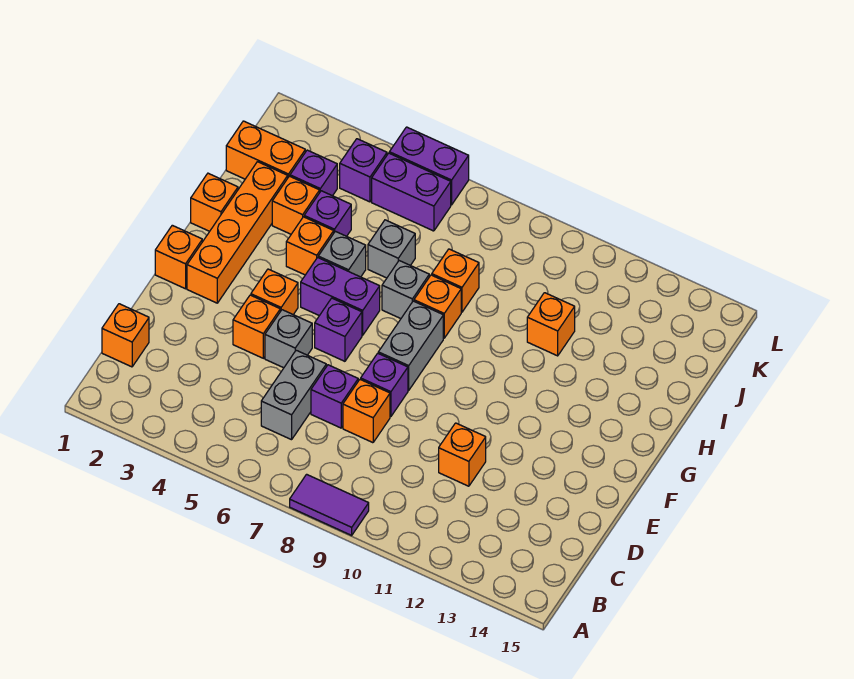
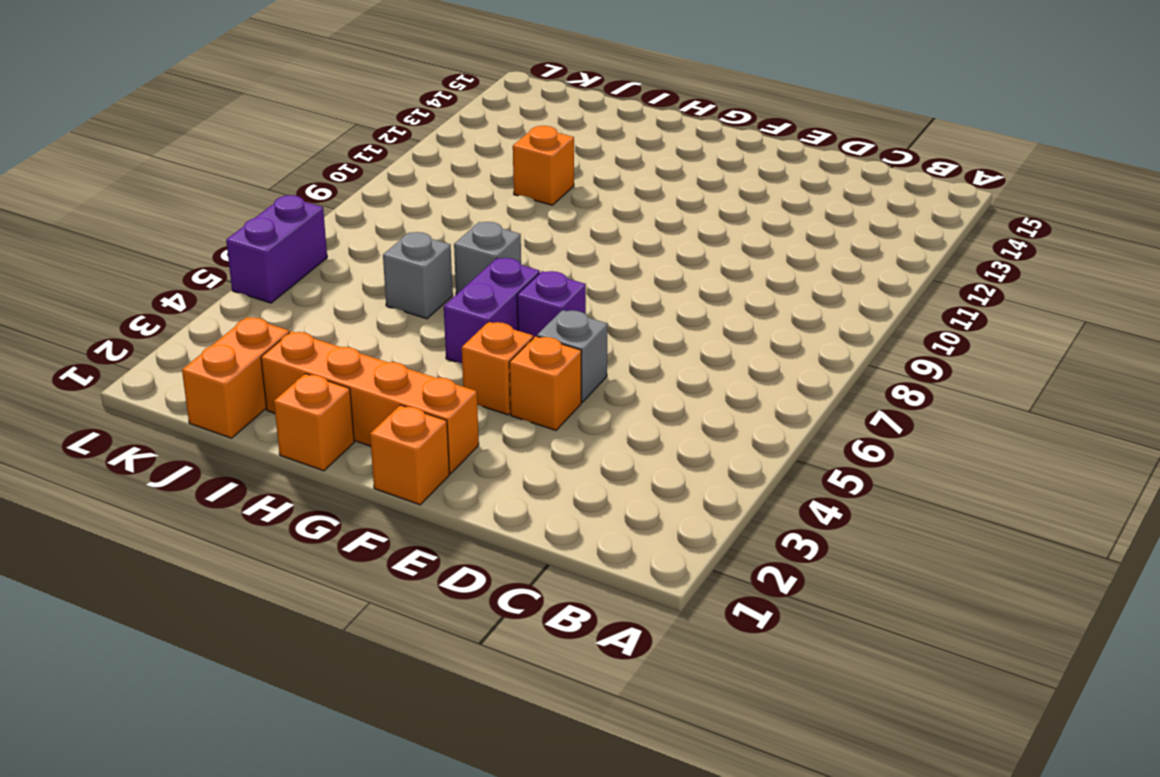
none -> purple tile A8:A9 level 1
none -> orange brick C1 level 1
none -> grey brick C6:D6 level 1
none -> purple brick D7 level 1

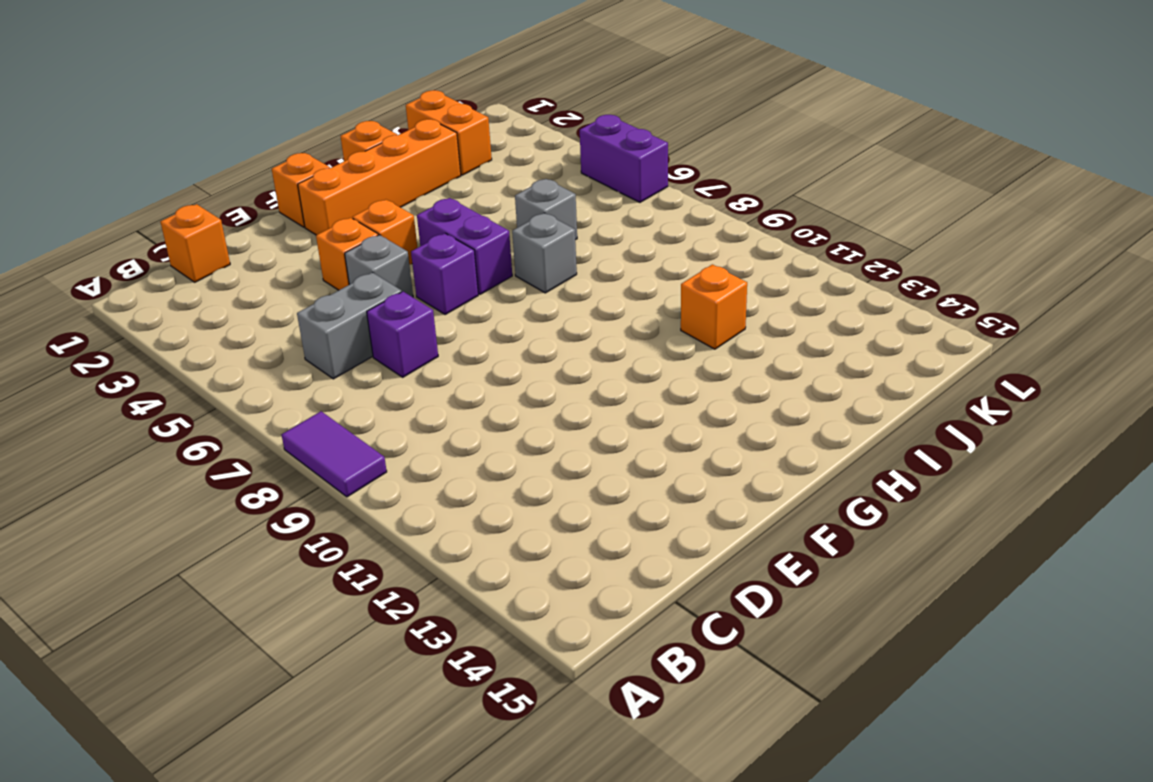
none -> orange brick D8 level 1
none -> orange brick D11 level 1
none -> purple brick E8 level 1
none -> grey brick F8:G8 level 1

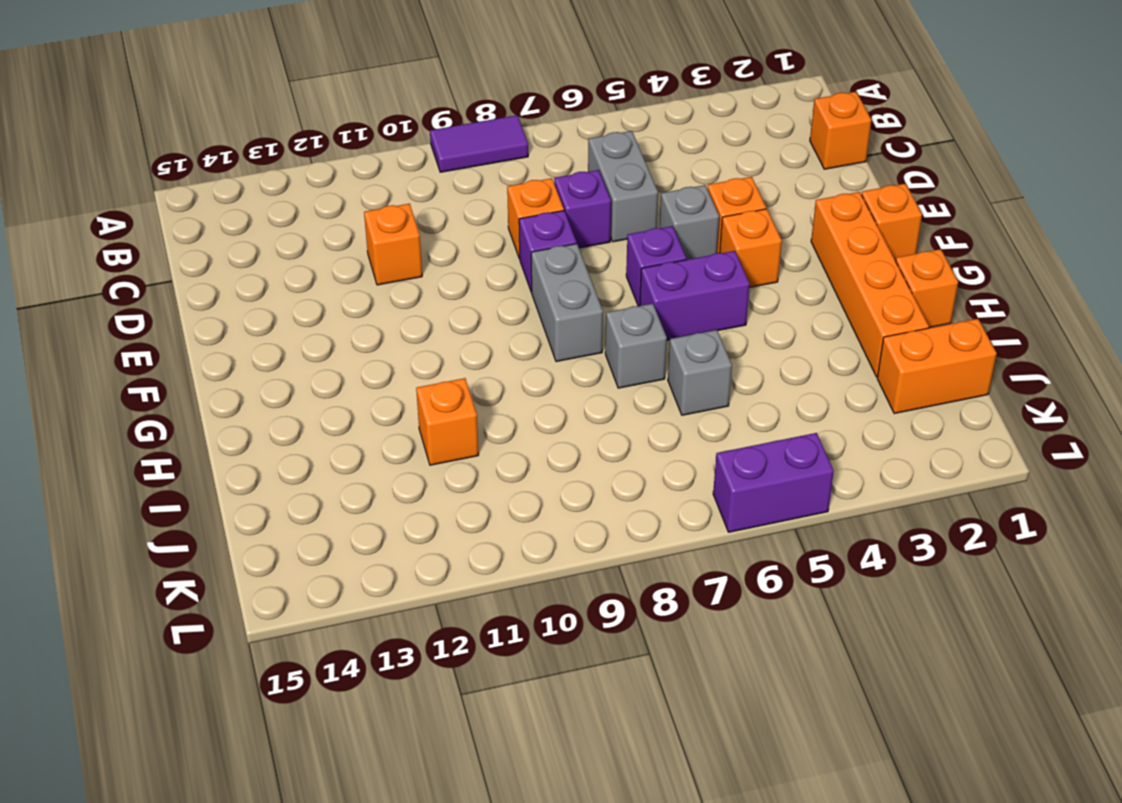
none -> orange brick H4 level 1
none -> grey brick H5 level 1
none -> orange brick H8 level 1
none -> orange brick I3 level 1

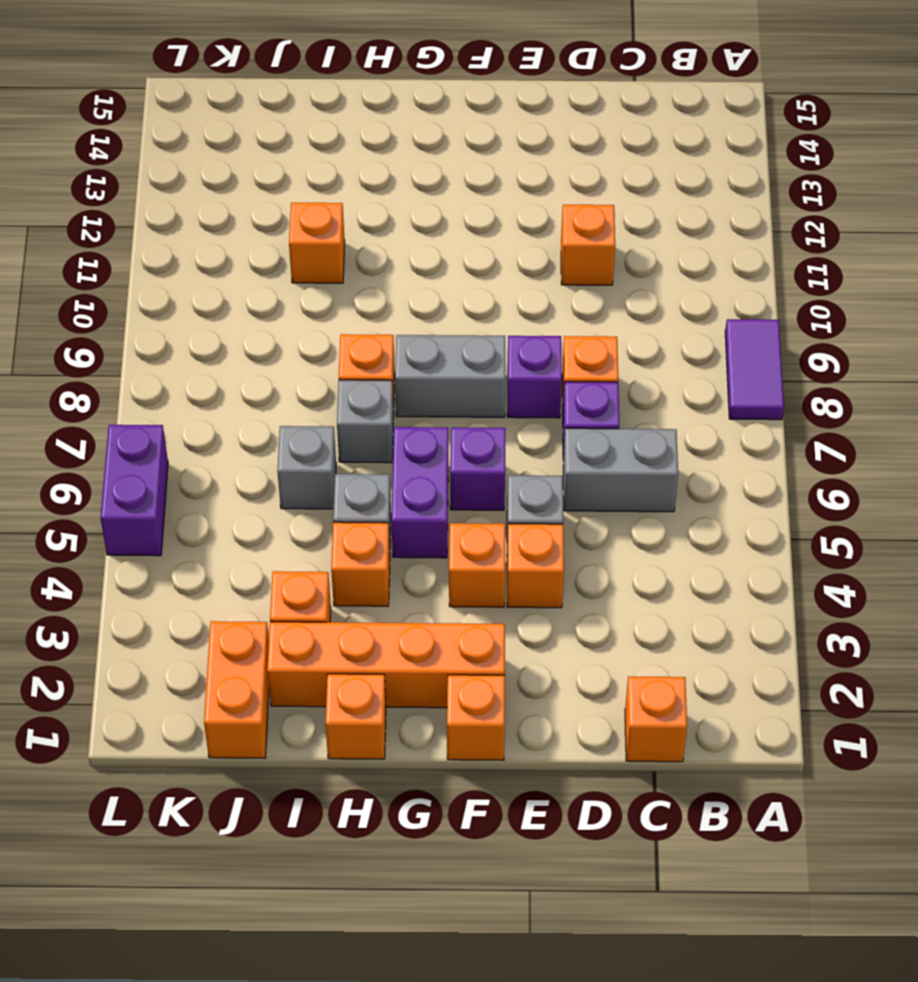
none -> purple brick I4 level 1
none -> orange brick I8 level 1
none -> purple brick J3 level 1
none -> purple brick K4 level 1

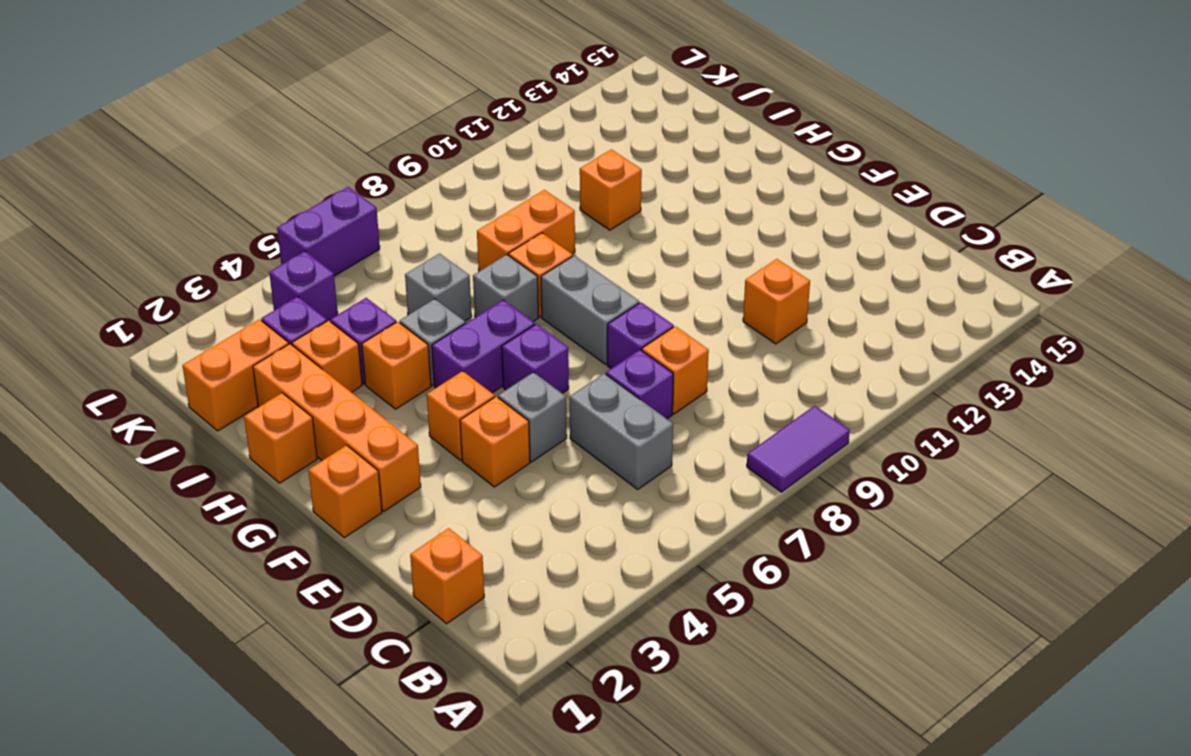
orange brick I8:I9 level 1 -> orange brick I8 level 1
none -> purple brick K5:K6 level 1

